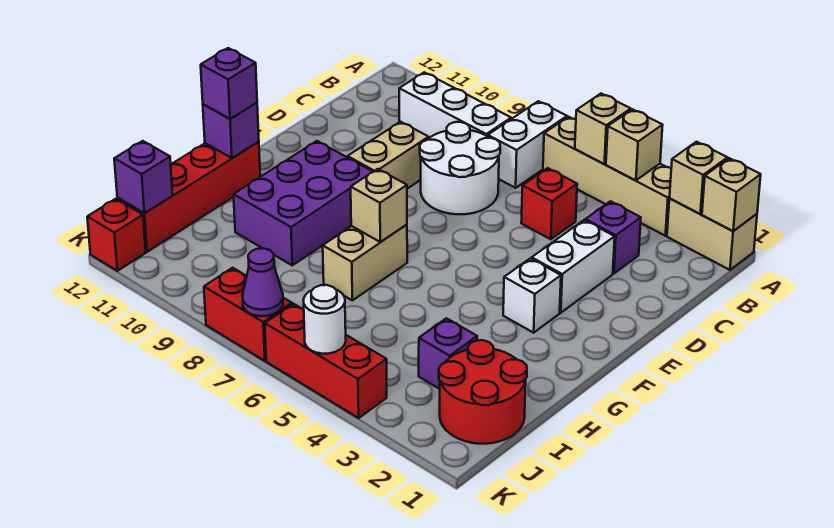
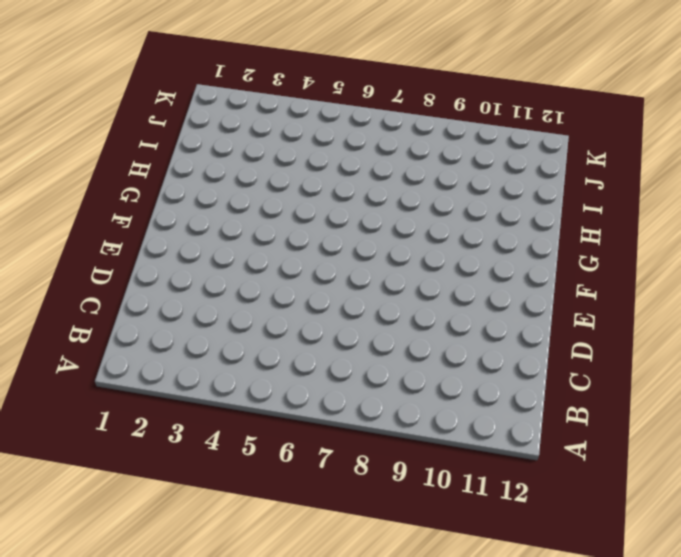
none -> tan brick A1:A2 level 1
none -> tan brick A3:A6 level 1
none -> white brick A7:B7 level 1

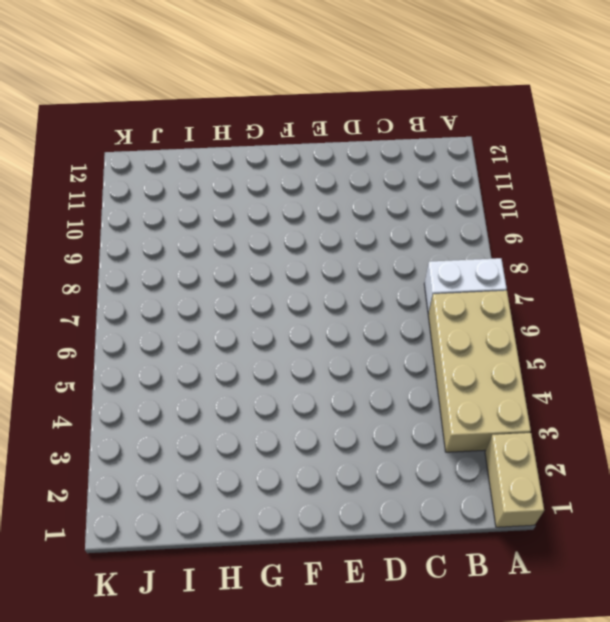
tan brick A3:B6 level 1 -> tan brick A3:A6 level 1
none -> white brick B8:B10 level 1
none -> purple brick C3 level 1
none -> red brick C5 level 1

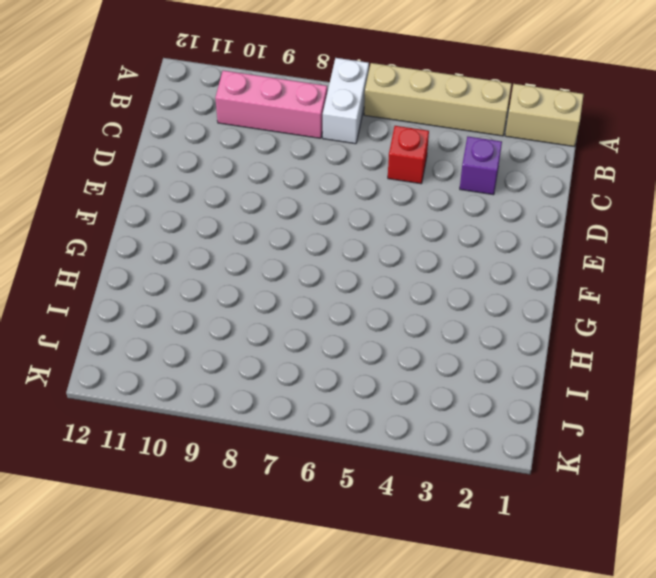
pink brick B8:B10 level 1 -> white brick B8:B10 level 1
none -> white round brick C7:D8 level 1
none -> white brick D3:E3 level 1
none -> tan brick D9:E9 level 1

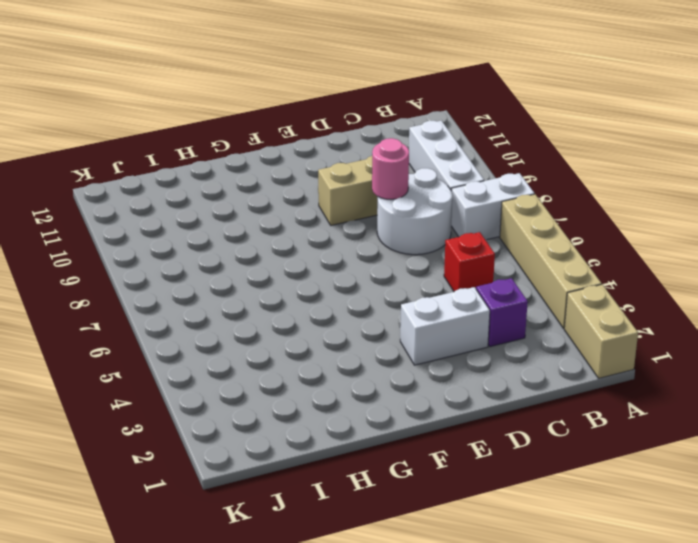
pink round brick D8 level 2 -> none
none -> white brick F3 level 1
none -> purple brick F9:H10 level 1
none -> tan brick G7:H7 level 1

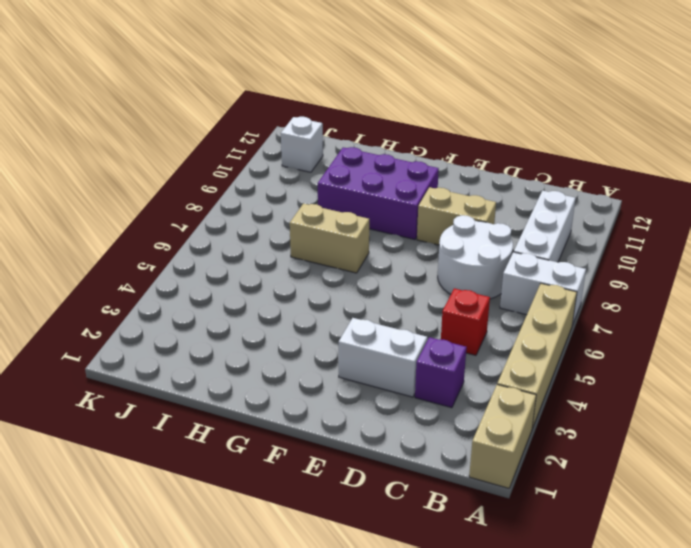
white brick J11 level 1 -> white brick F3 level 1
none -> red brick G12:J12 level 1
none -> red round brick I1:J2 level 1
none -> purple brick I3 level 1

